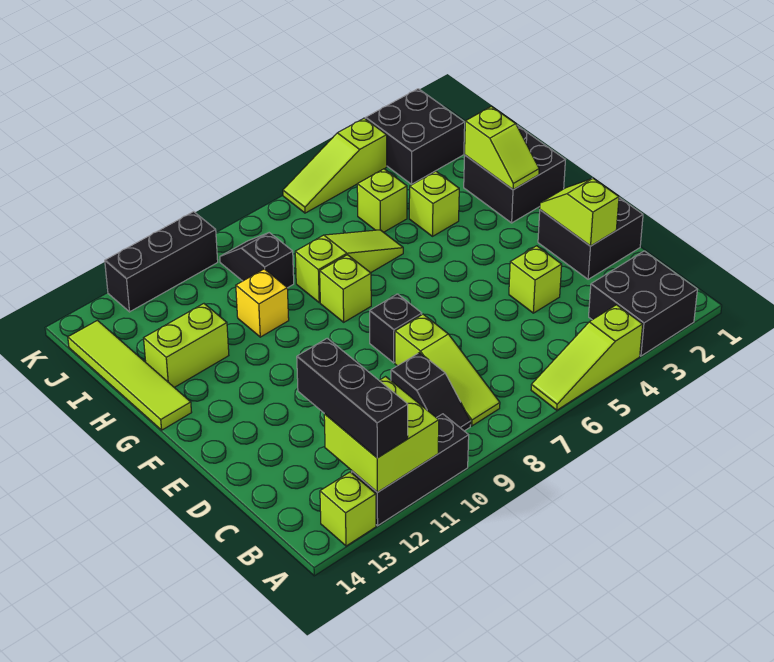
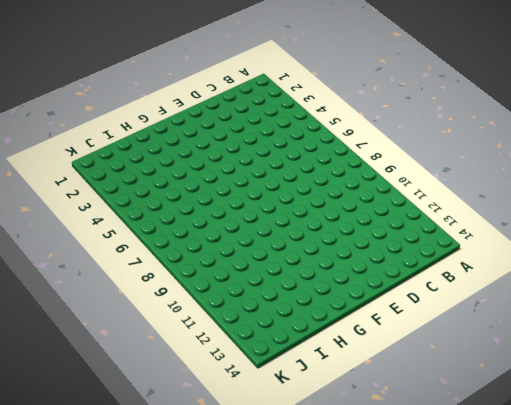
none -> black brick A2:B3 level 1
none -> lime slope A4:A6 level 1 top 4
none -> black brick A10:A12 level 1

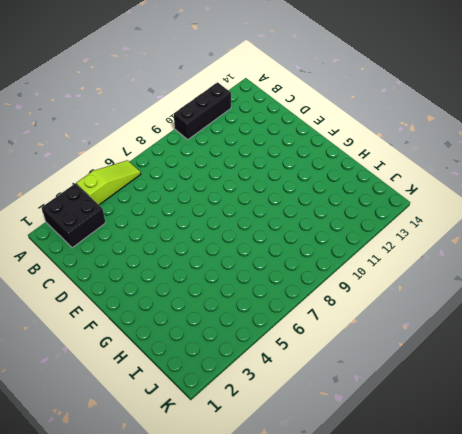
none -> lime brick A13 level 1
none -> lime slope B8:D8 level 1 top D
none -> black slope B9:C9 level 1 top C

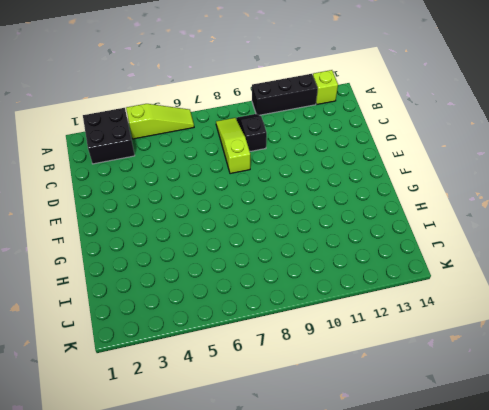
none -> black brick D1:E2 level 1
none -> lime brick D4 level 1
none -> black brick E8 level 1

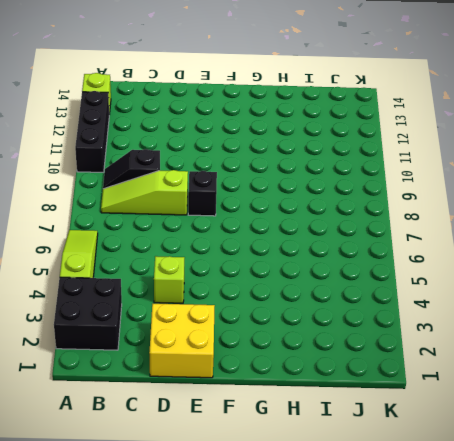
yellow brick D1:E2 level 1 -> black brick D1:E2 level 1
none -> black brick G1:H2 level 1
none -> lime brick G8 level 1
none -> lime tile G14:J14 level 1

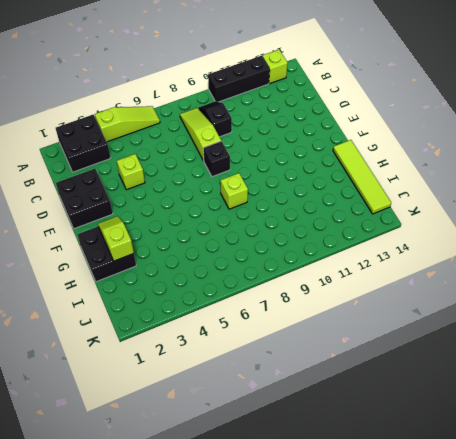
none -> lime brick H4 level 1
none -> lime slope H6:H8 level 1 top 8
none -> yellow brick H10 level 1

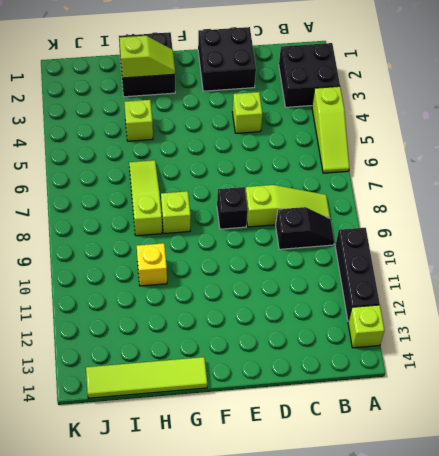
none -> lime brick H12:H13 level 1
none -> lime brick I5 level 1
none -> black slope I9:J9 level 1 top I

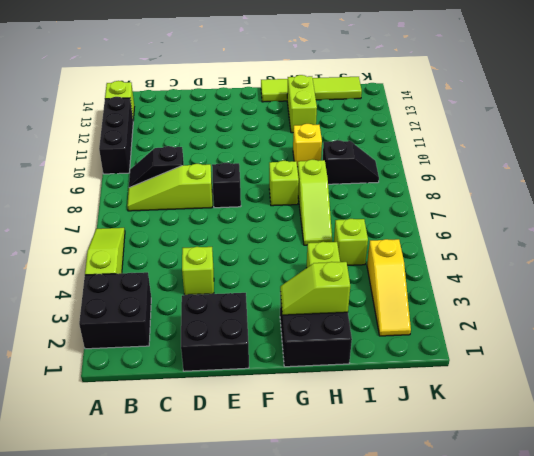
yellow slope J2:J4 level 1 top 4 -> black brick J2:K3 level 1
none -> lime slope K4:K6 level 1 top 4
none -> black brick K10:K12 level 1
none -> lime brick A11:B12 level 2

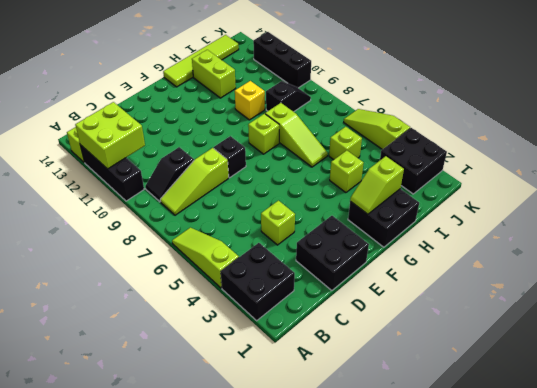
none -> lime slope D2:E2 level 2 top D
none -> black brick A12:C12 level 3

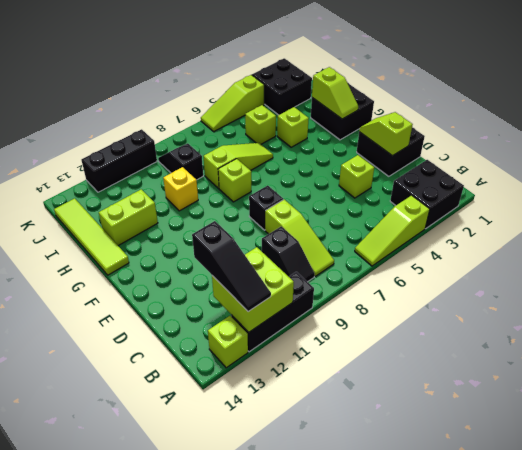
black slope A12:C12 level 3 top C -> black brick A12:C12 level 3

